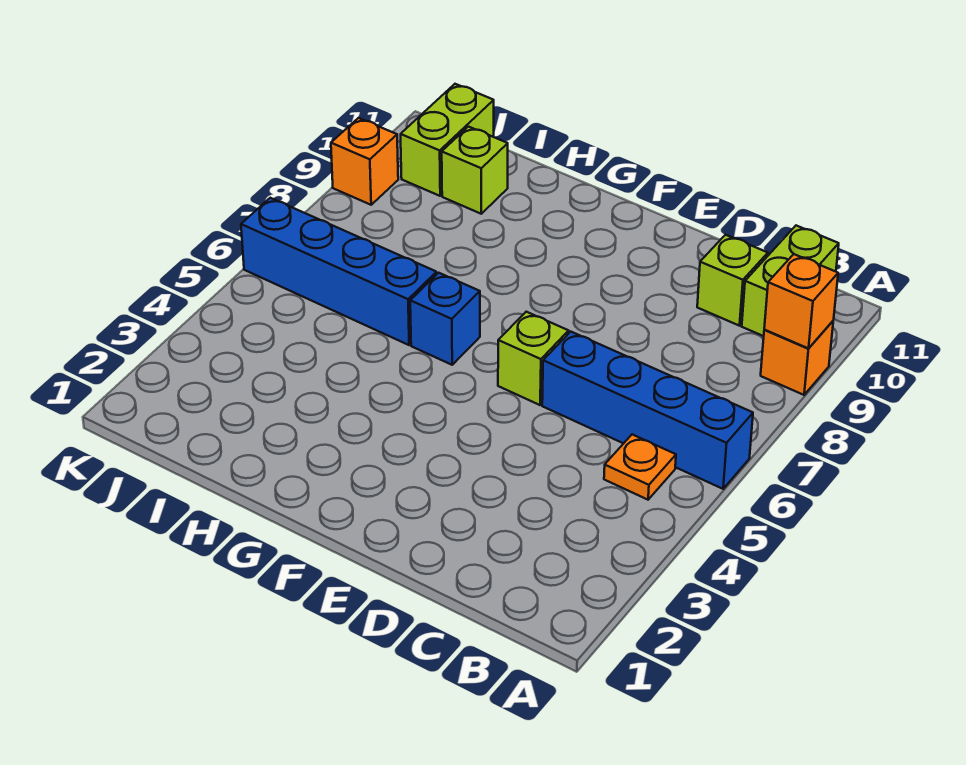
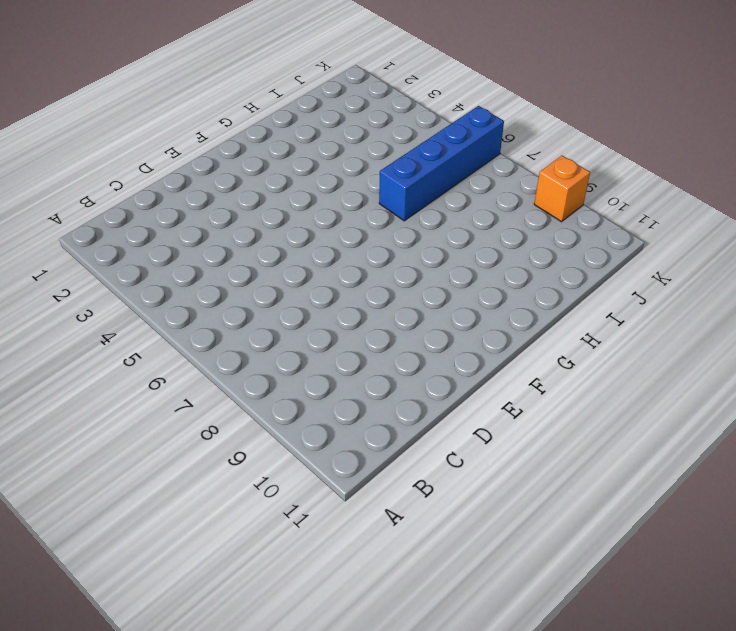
none -> blue brick A6:D6 level 1
none -> orange brick A9 level 1
none -> orange plate B5 level 1

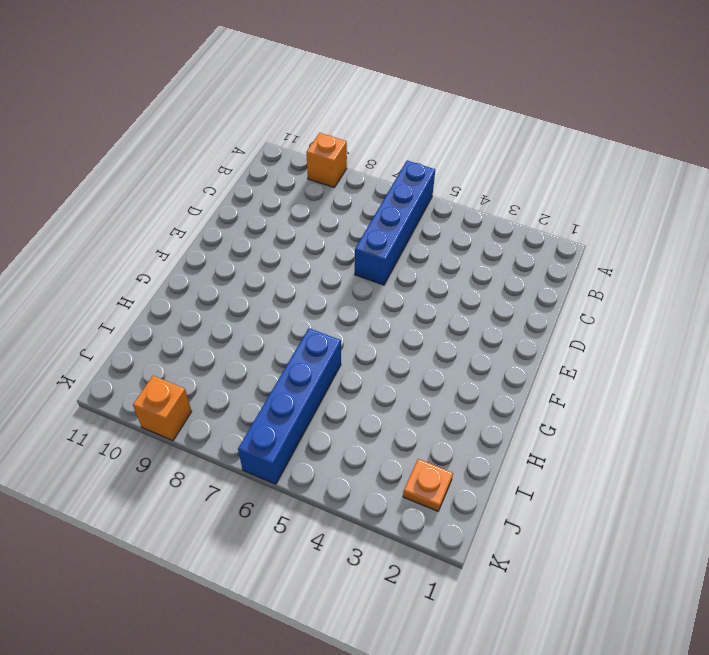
orange plate J2 level 1 -> orange plate B5 level 1
none -> lime brick B10:B11 level 1
none -> lime brick C10 level 1
none -> lime brick E6 level 1

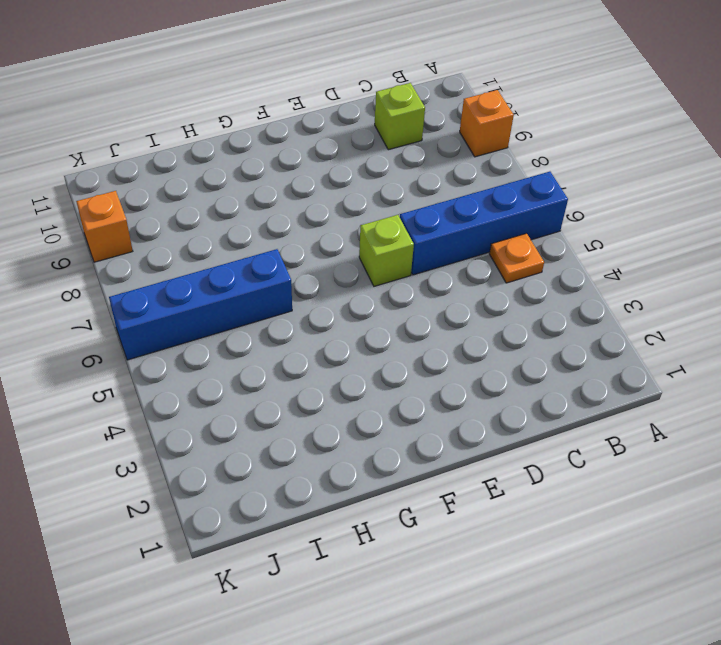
none -> lime brick B10:B11 level 1
none -> blue brick G6 level 1
none -> lime brick I10 level 1

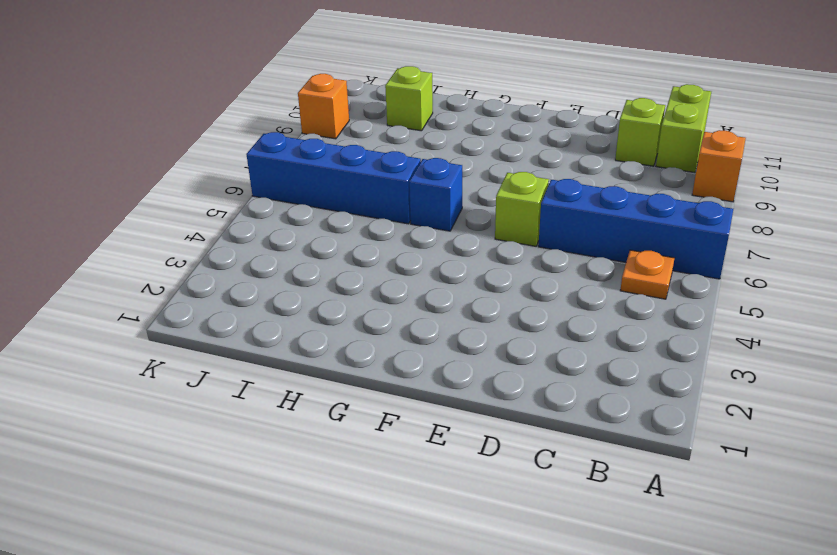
none -> lime brick J10:J11 level 1
none -> orange brick A9 level 2

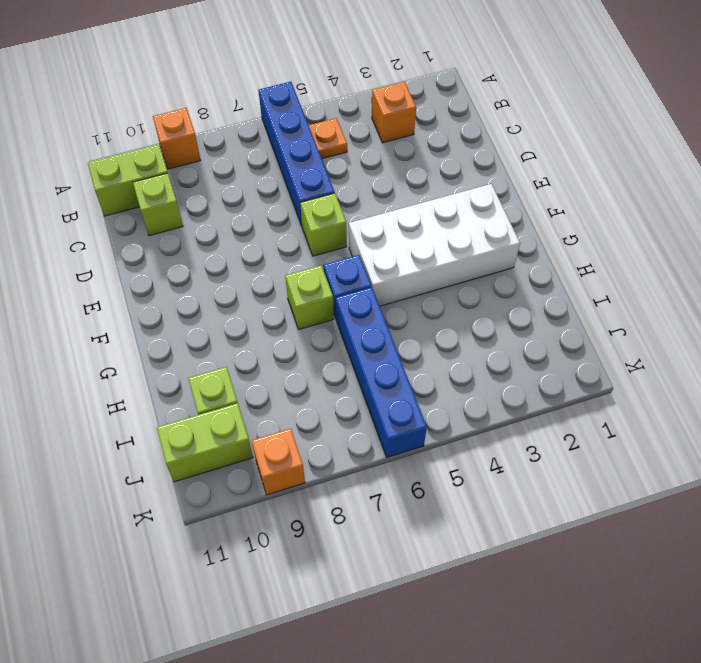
orange brick B3 level 1 -> orange brick A9 level 2
white brick F2:G5 level 1 -> none
lime brick G7 level 1 -> none

